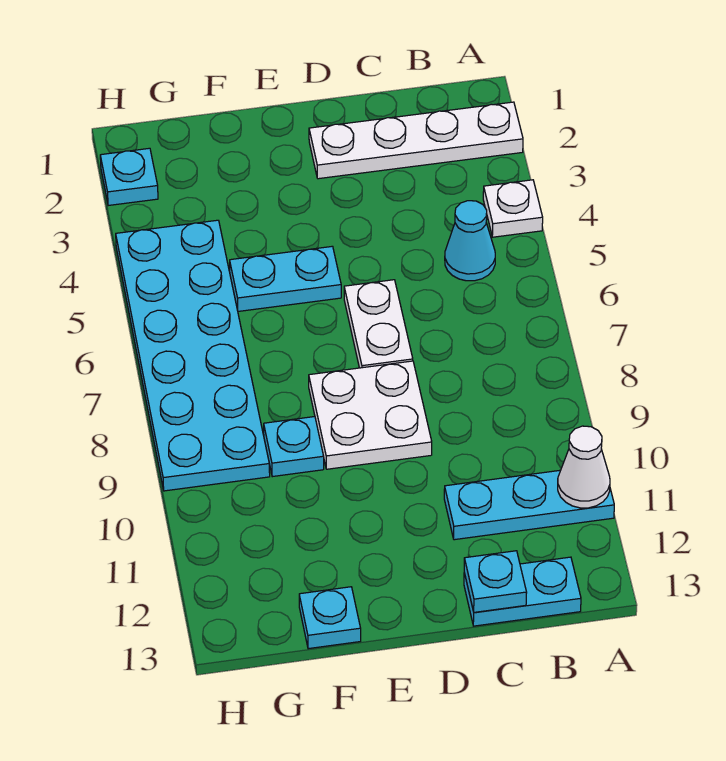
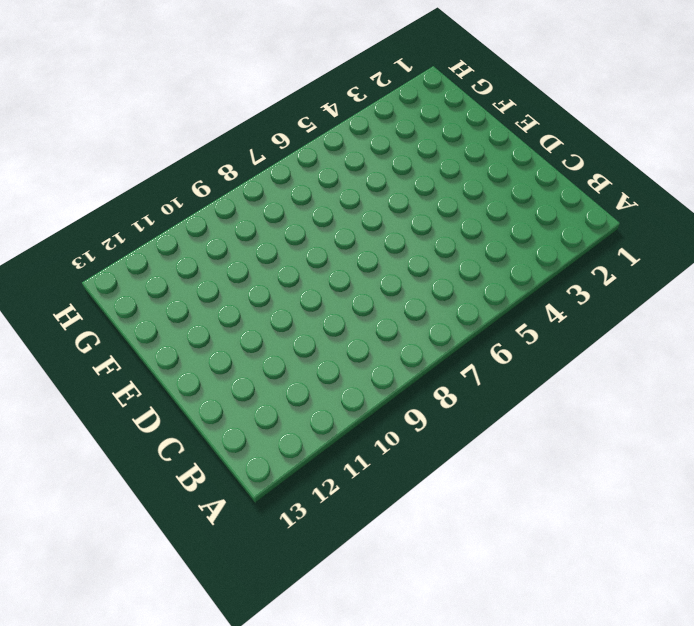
none -> white plate A2:D2 level 1
none -> white plate A4 level 1
none -> cyan plate A11:C11 level 1

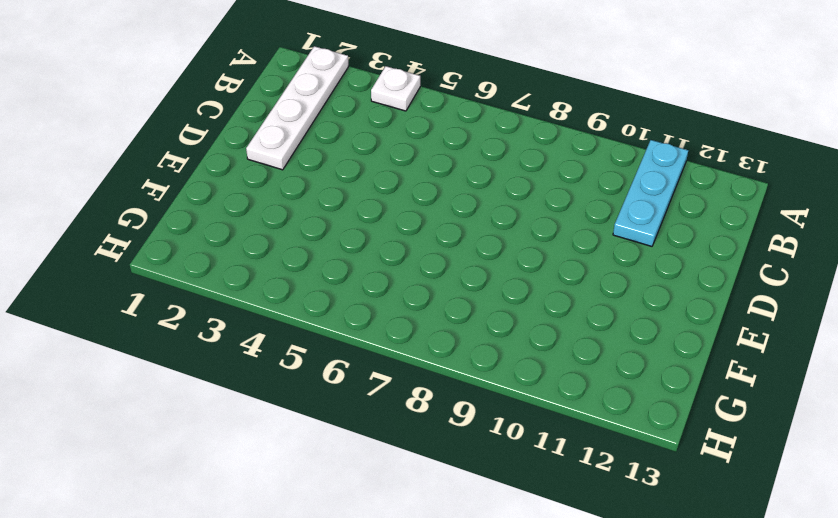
none -> cyan cone B5 level 1
none -> cyan plate B13:C13 level 1
none -> white plate D6:D7 level 1

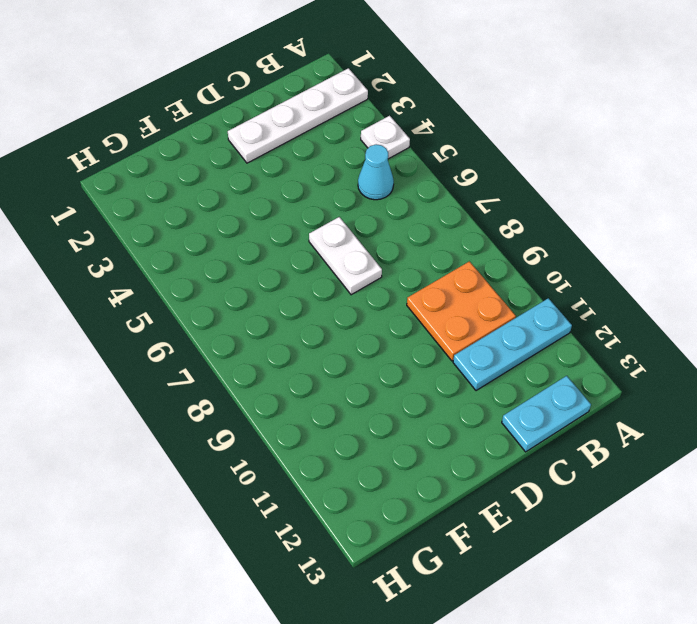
orange plate B9:C10 level 1 -> none
none -> white plate D8:E9 level 1
none -> cyan plate E5:F5 level 1
none -> cyan plate F9 level 1

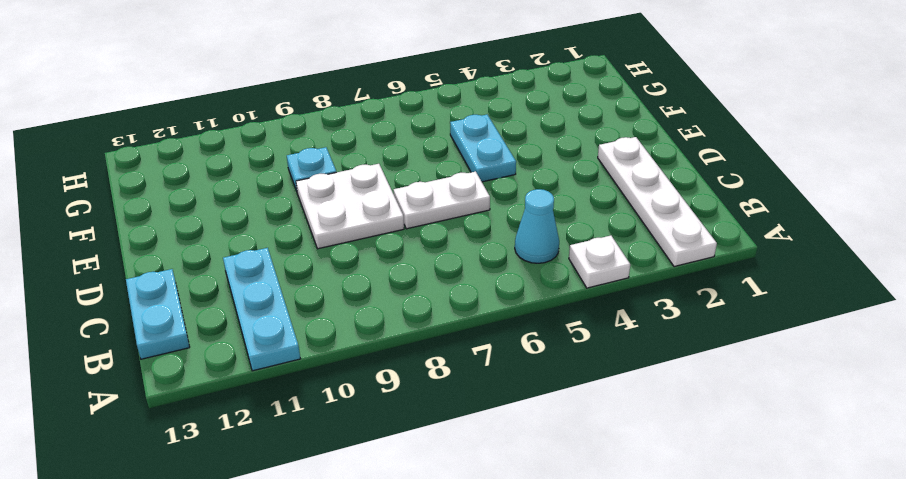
none -> cyan plate F13 level 1
none -> cyan plate G4:H9 level 1
none -> cyan plate H2 level 1

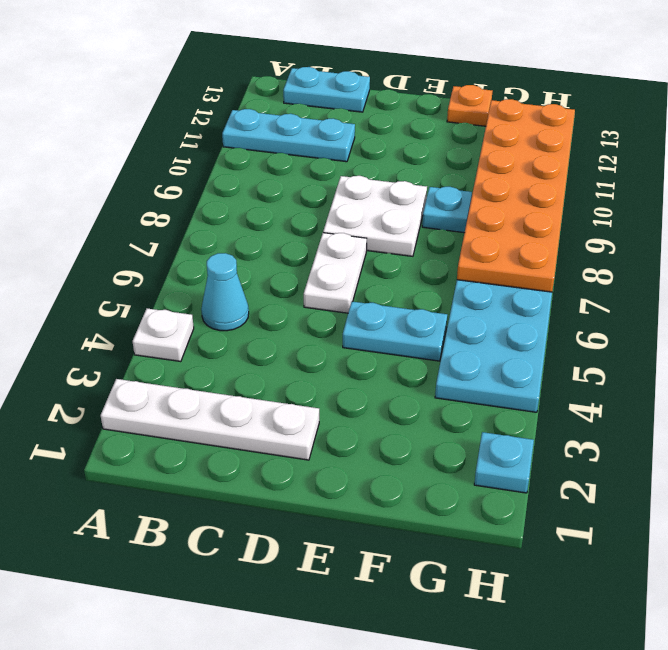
orange plate F13 level 1 -> cyan plate F13 level 1
orange plate G7:H12 level 2 -> none
none -> white cone A11 level 2
none -> cyan plate C13 level 2

